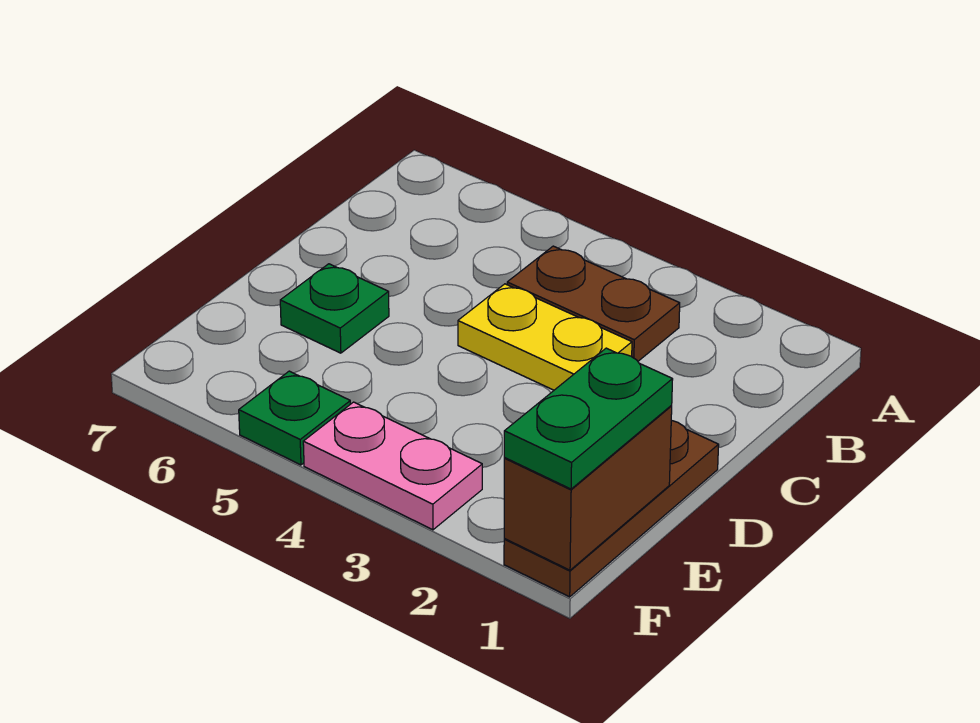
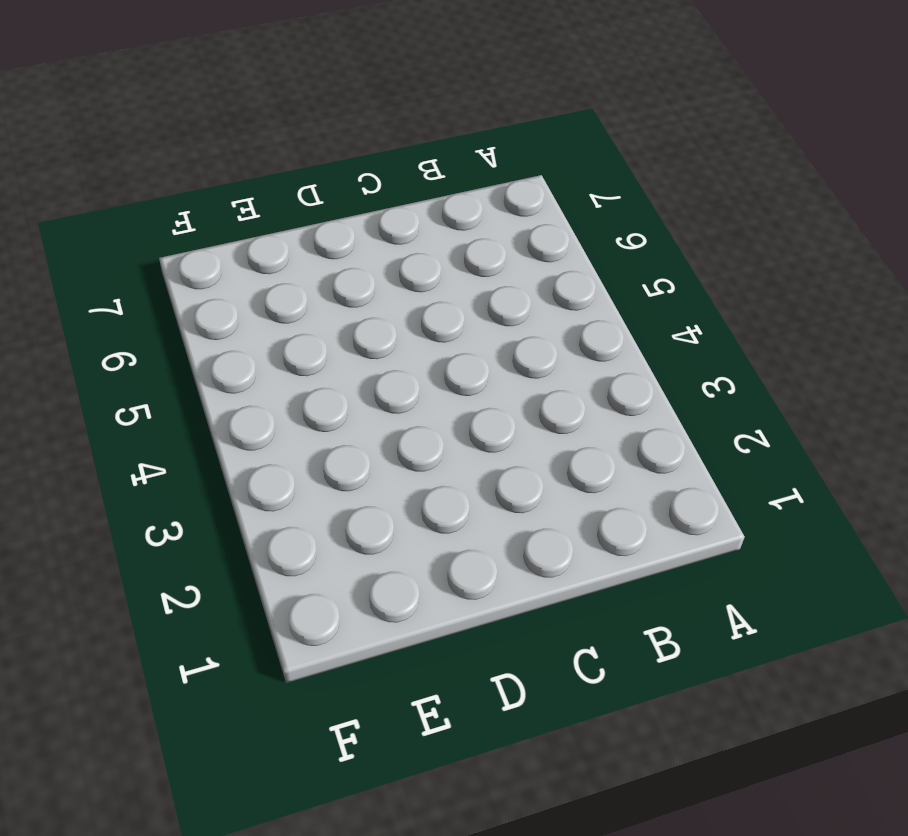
none -> brown plate B3:B4 level 1
none -> yellow plate C3:C4 level 1

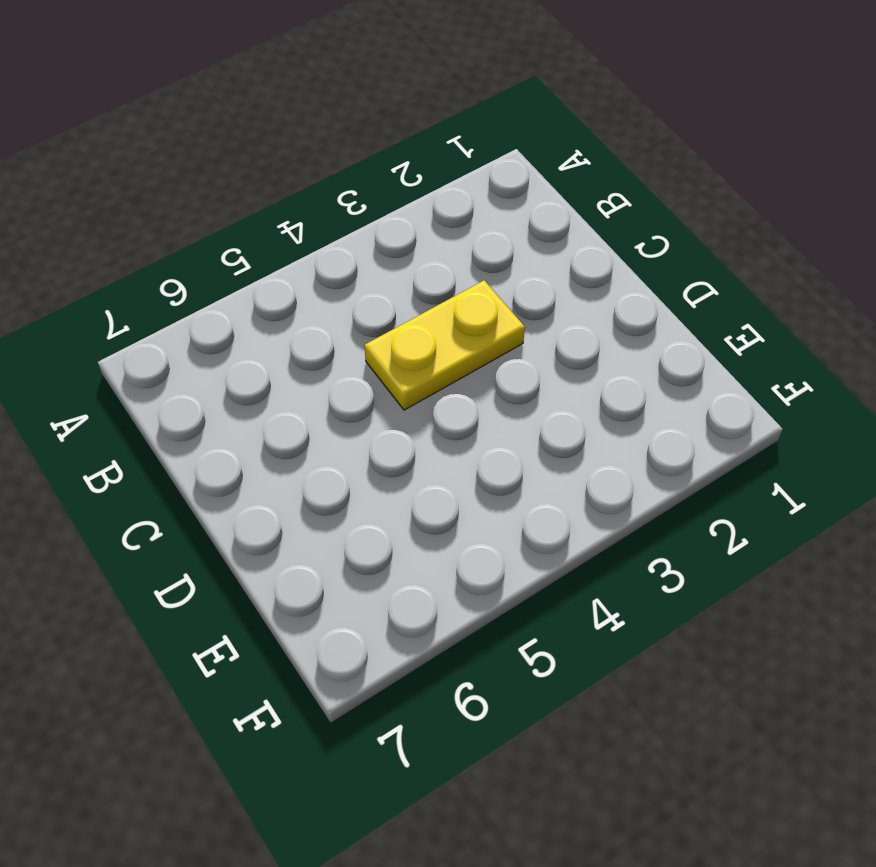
none -> brown plate B3:B4 level 1
none -> brown plate D1:F1 level 1

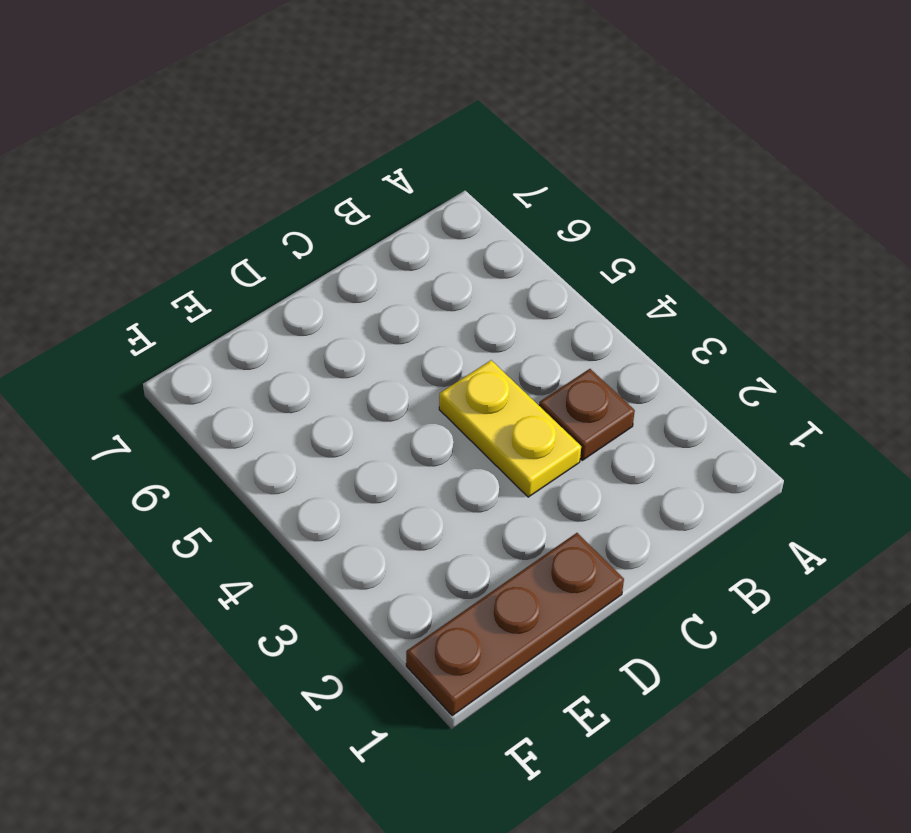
brown plate B3 level 1 -> brown plate B3:B4 level 1
none -> green plate D6 level 1
none -> pink plate F3:F4 level 1

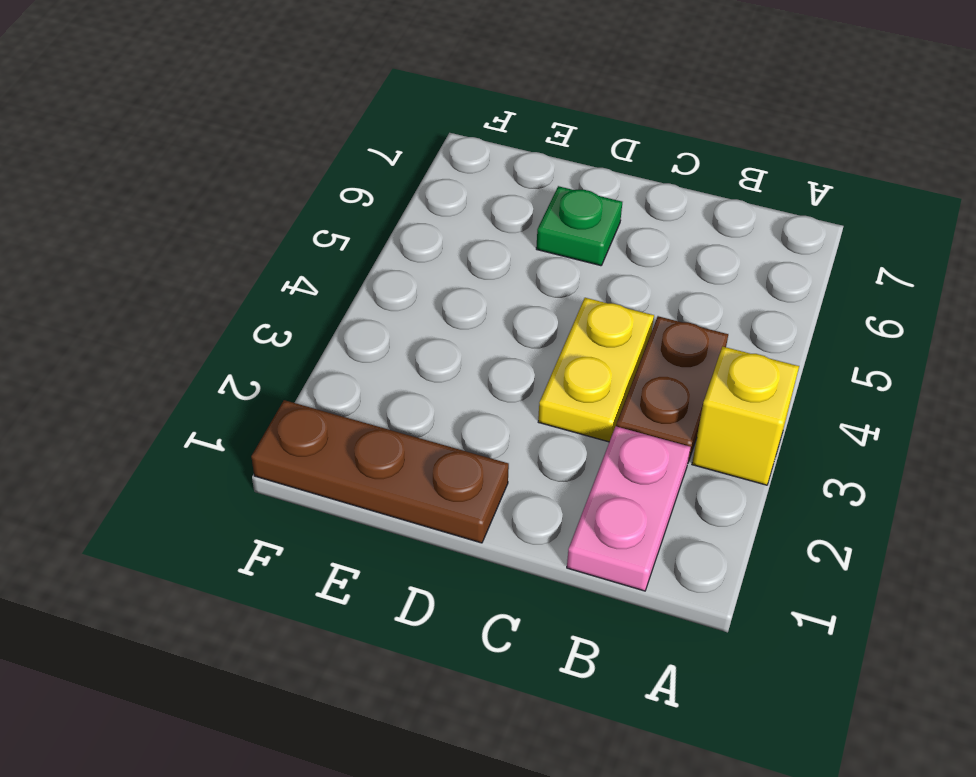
yellow brick A3 level 1 -> none
pink plate B1:B2 level 1 -> pink plate F3:F4 level 1
none -> green plate F5 level 1
none -> brown brick E1:F1 level 2

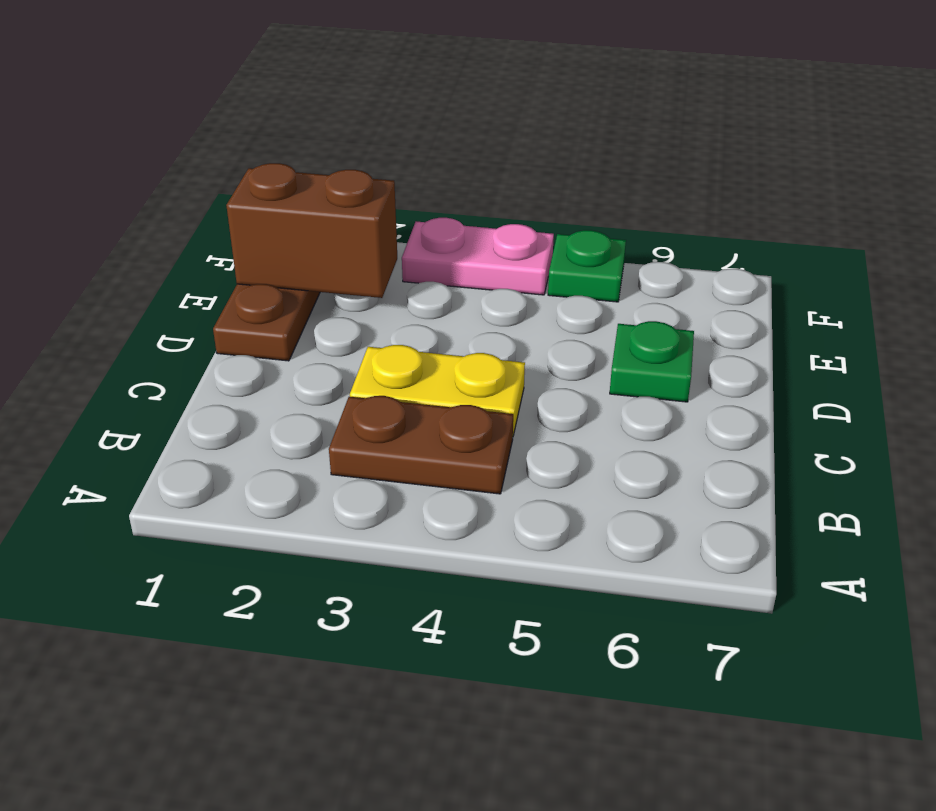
brown brick E1:E2 level 2 -> brown brick E1:F1 level 2
none -> green plate E1:F1 level 3

